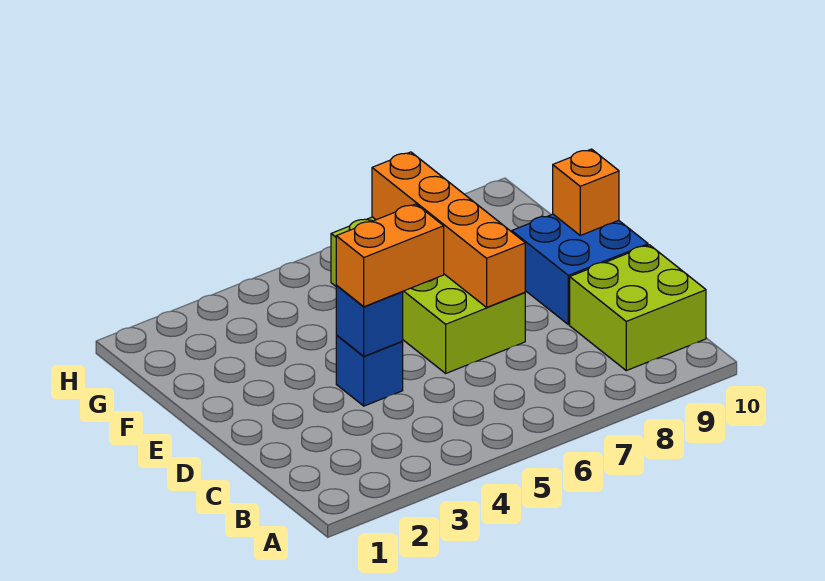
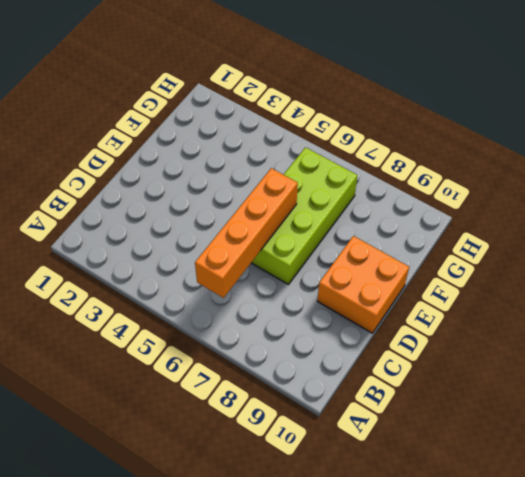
orange brick B6:E6 level 2 -> orange brick D7:G7 level 2
orange brick D9:E10 level 1 -> blue brick D9:E10 level 1
none -> lime brick B9:C10 level 1
none -> blue brick D4 level 1

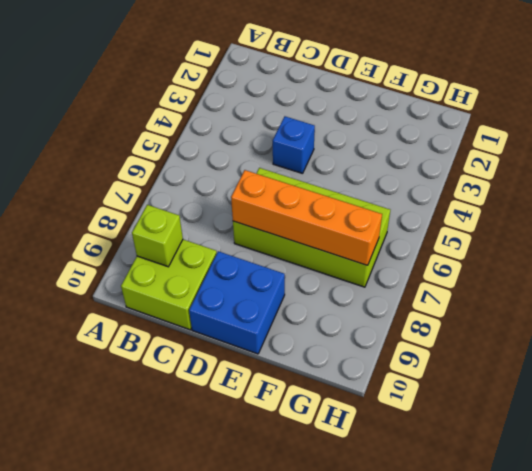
lime brick B9 level 2 -> none
none -> blue brick D4 level 2
none -> orange brick E10 level 2

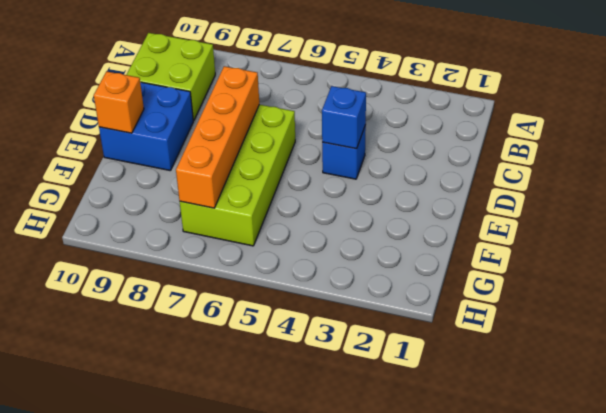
none -> orange brick D4:D5 level 3

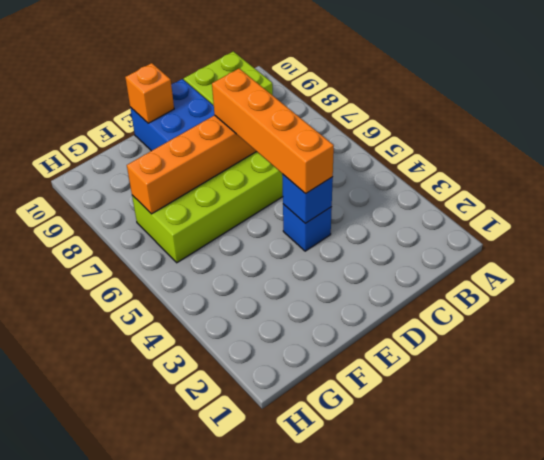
orange brick D4:D7 level 3 -> orange brick D4:D5 level 3

